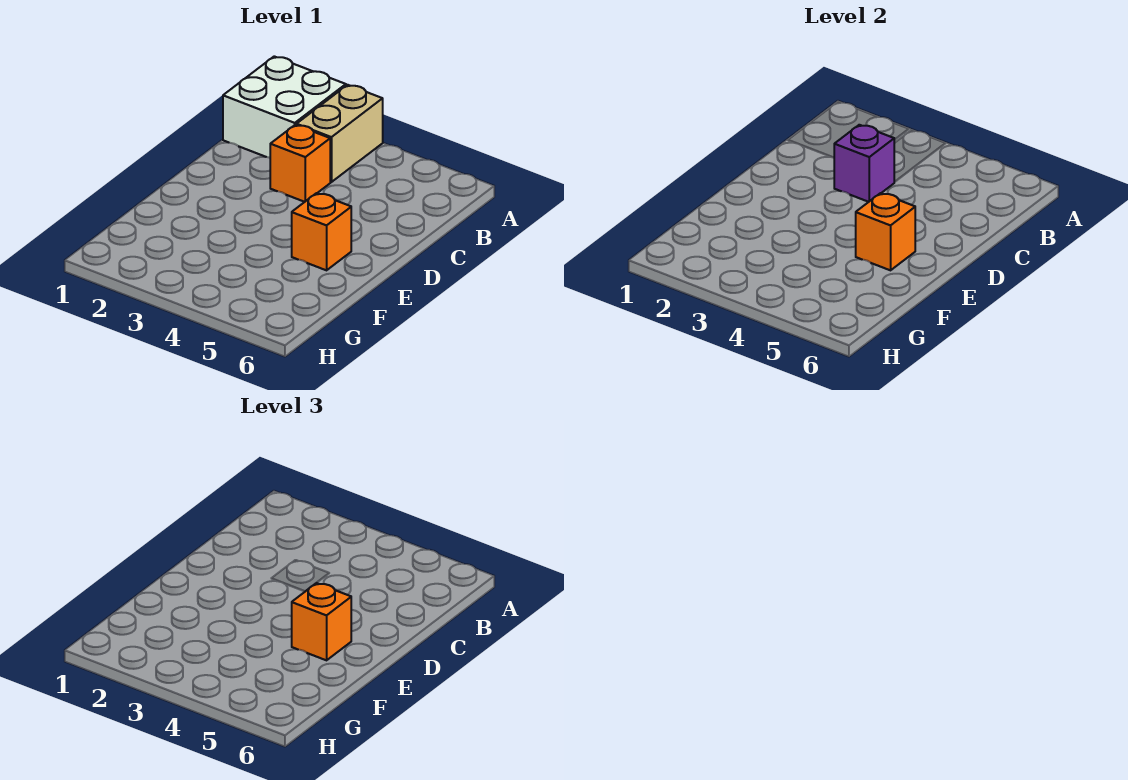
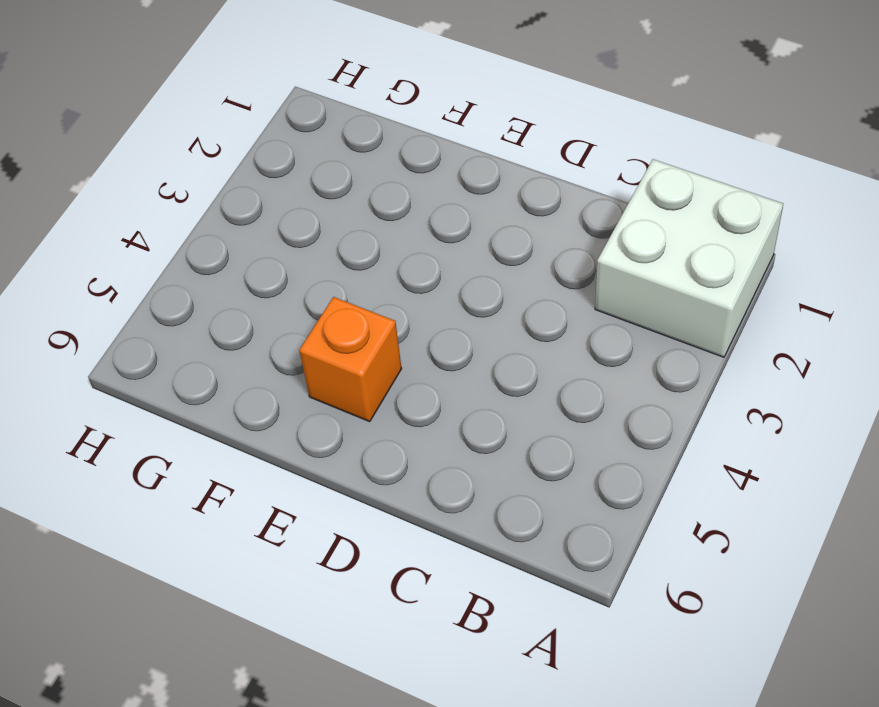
none -> tan brick A3:B3 level 1
none -> orange brick C3 level 1

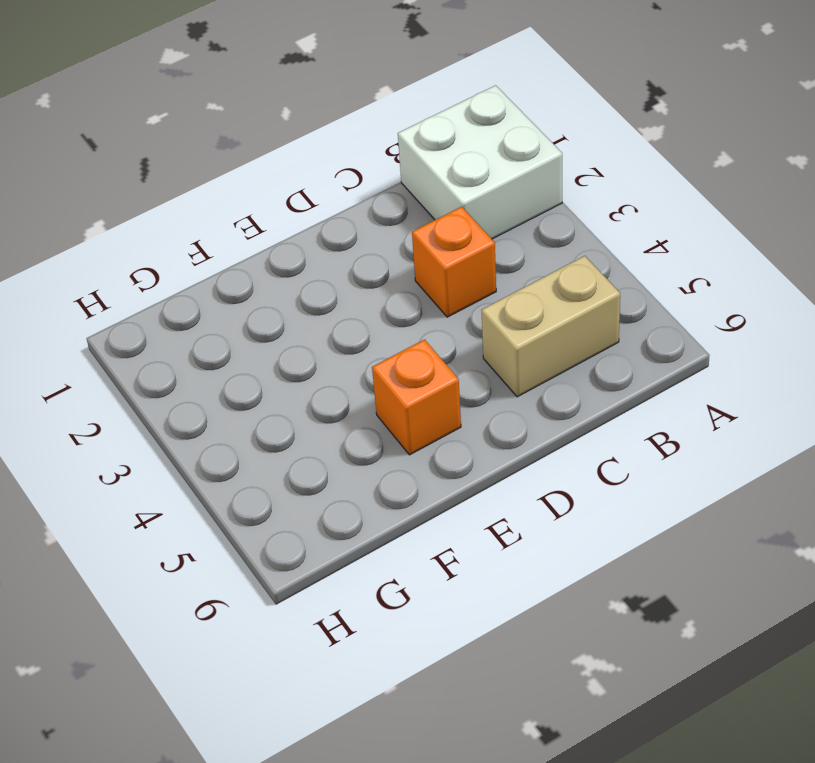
tan brick B5:C5 level 1 -> tan brick A3:B3 level 1
none -> purple brick C3 level 2
none -> orange brick E5 level 2

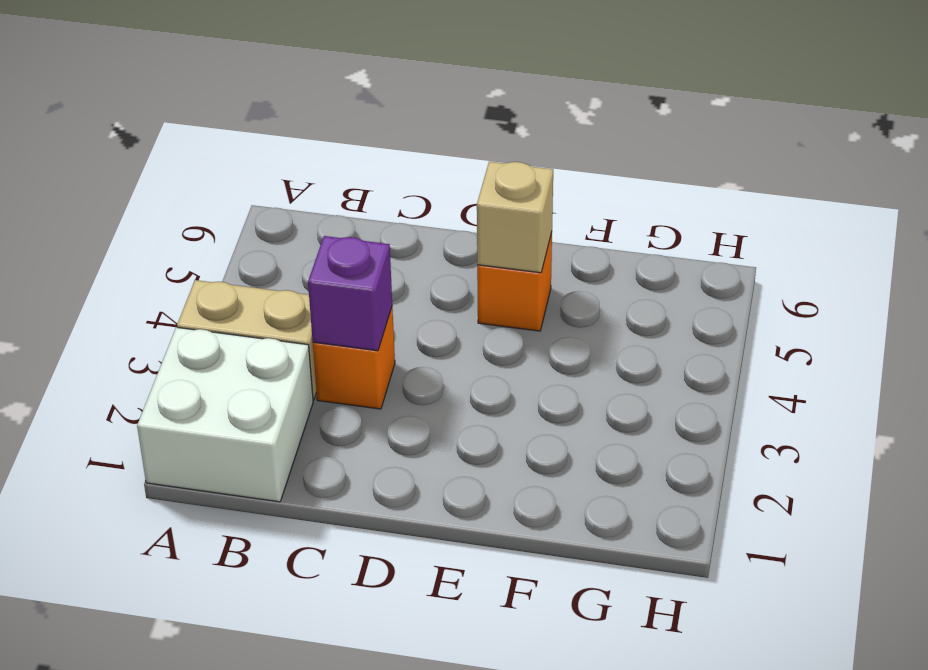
tan brick E5 level 2 -> orange brick E5 level 2
none -> orange brick E5 level 3

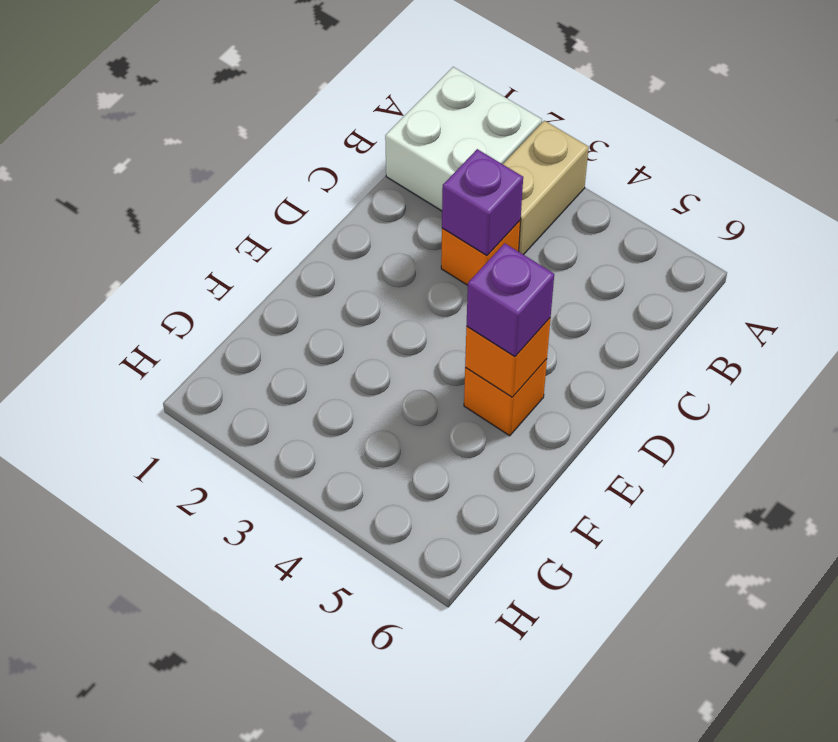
purple brick E5 level 3 -> orange brick E5 level 3

